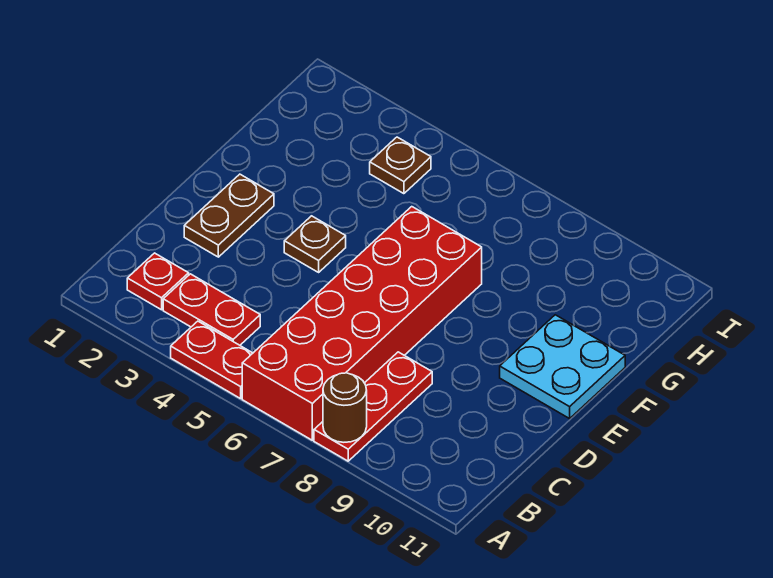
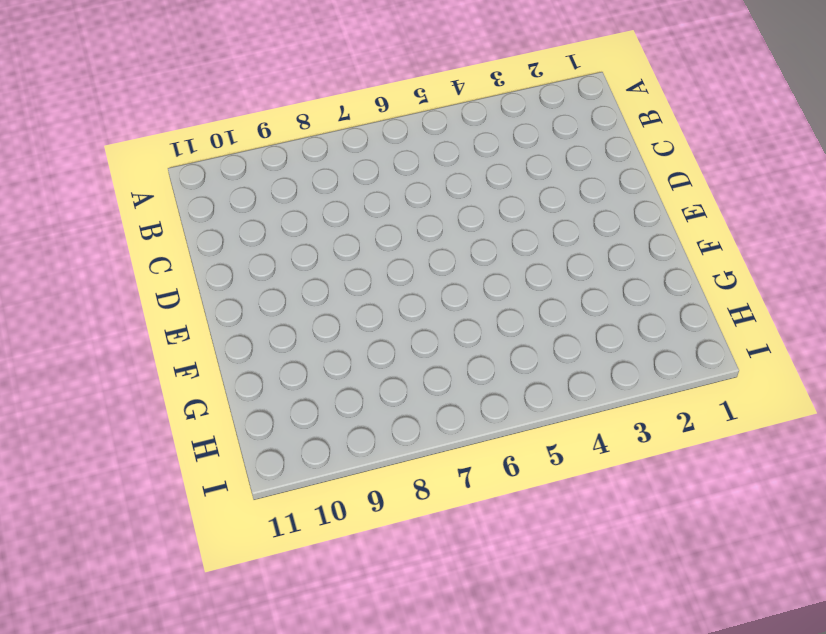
none -> red plate A4:A5 level 1
none -> red brick A6:F7 level 1

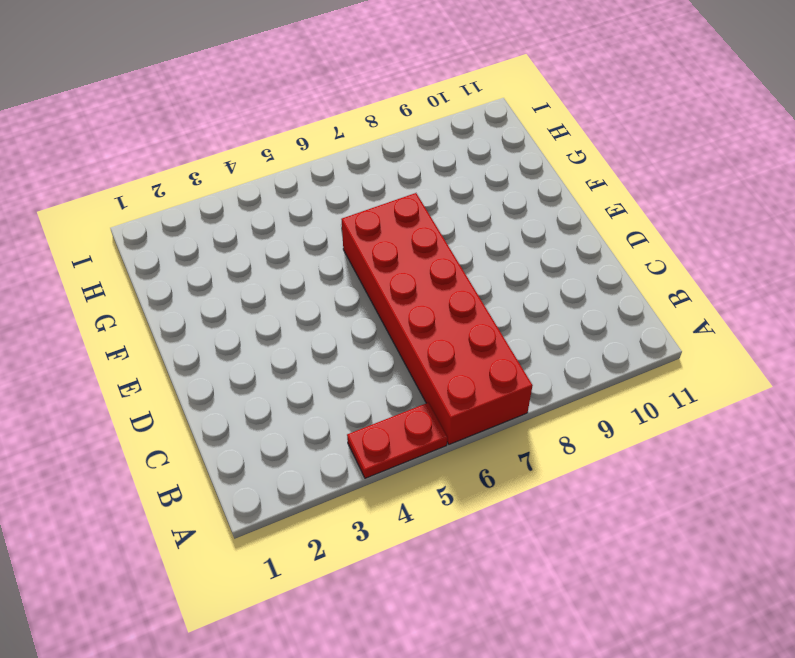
none -> red plate A8:C8 level 1
none -> red plate B2 level 1

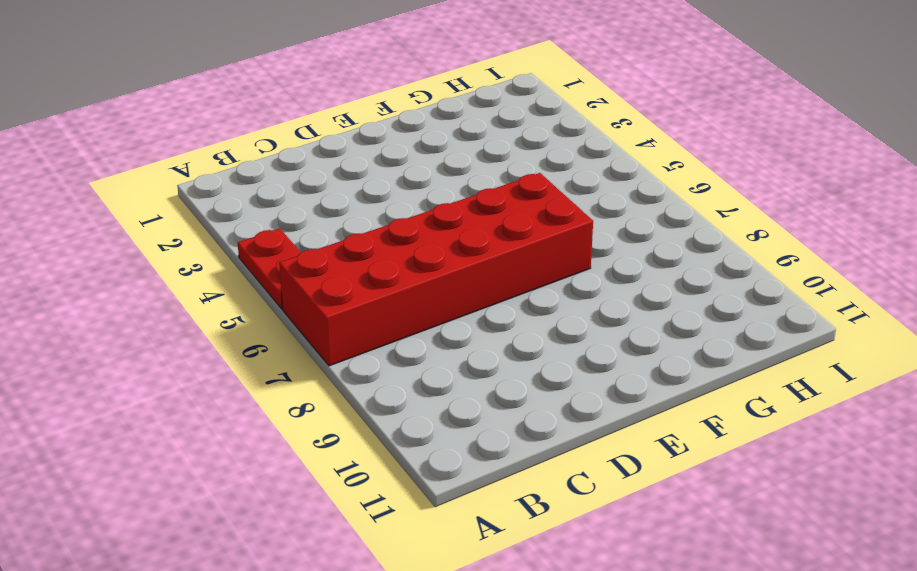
none -> red plate A8:C8 level 1
none -> red plate B2 level 1

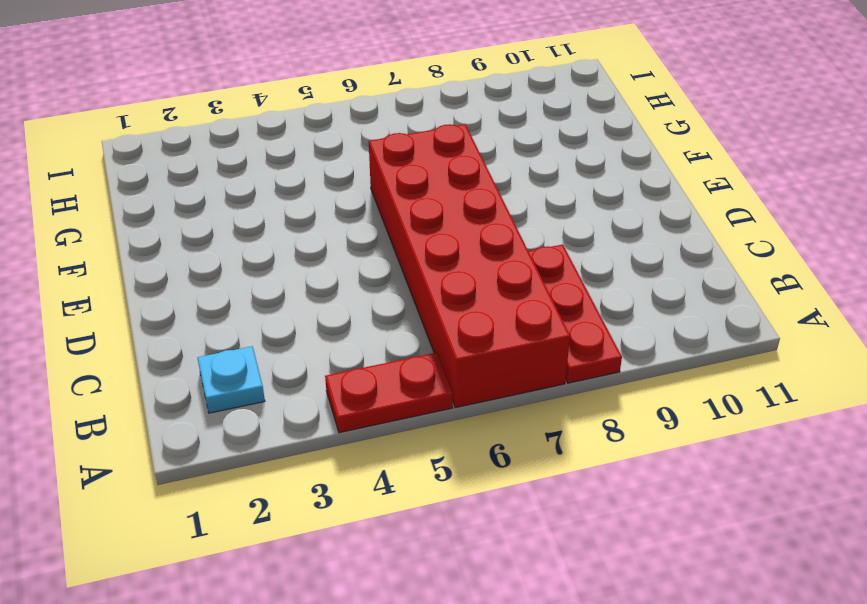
cyan plate B2 level 1 -> red plate B2 level 1
none -> red plate B3:B4 level 1
none -> brown plate D2:E2 level 1

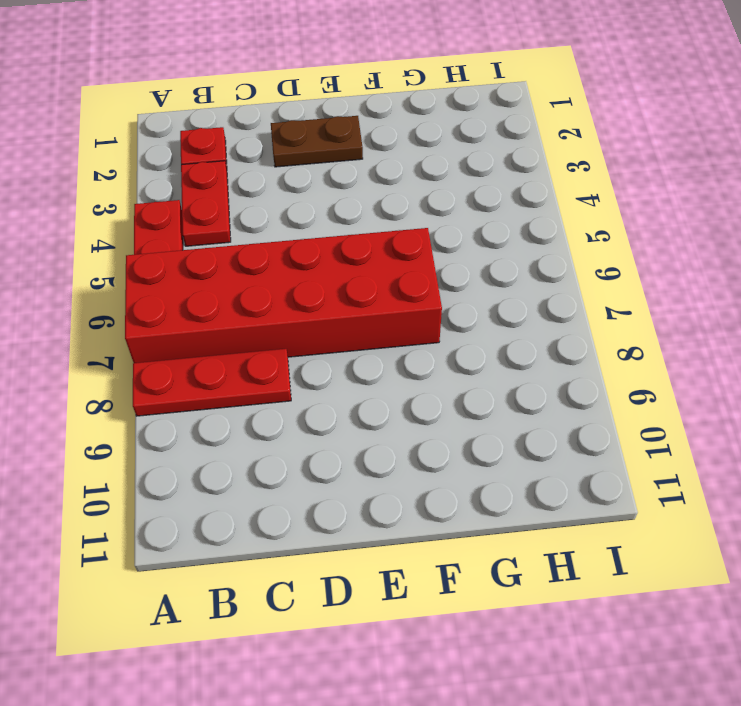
none -> brown plate E4 level 1
none -> cyan plate E10:F11 level 1

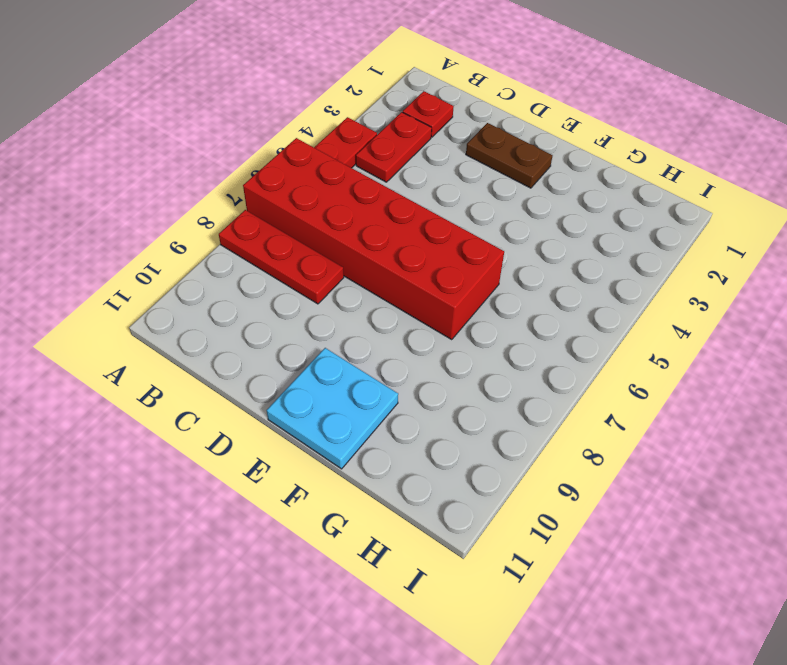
none -> brown plate E4 level 1
none -> brown plate H4 level 1

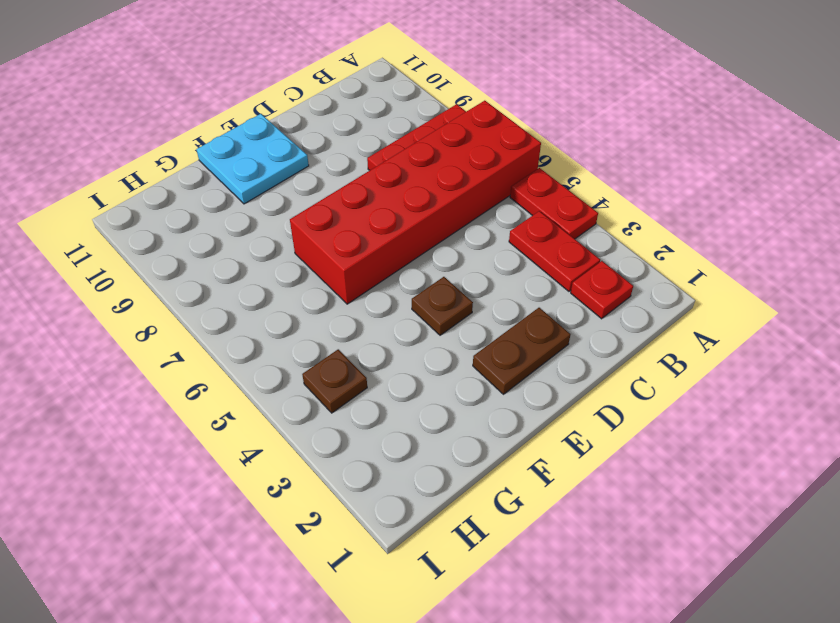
none -> brown round brick A8 level 2

